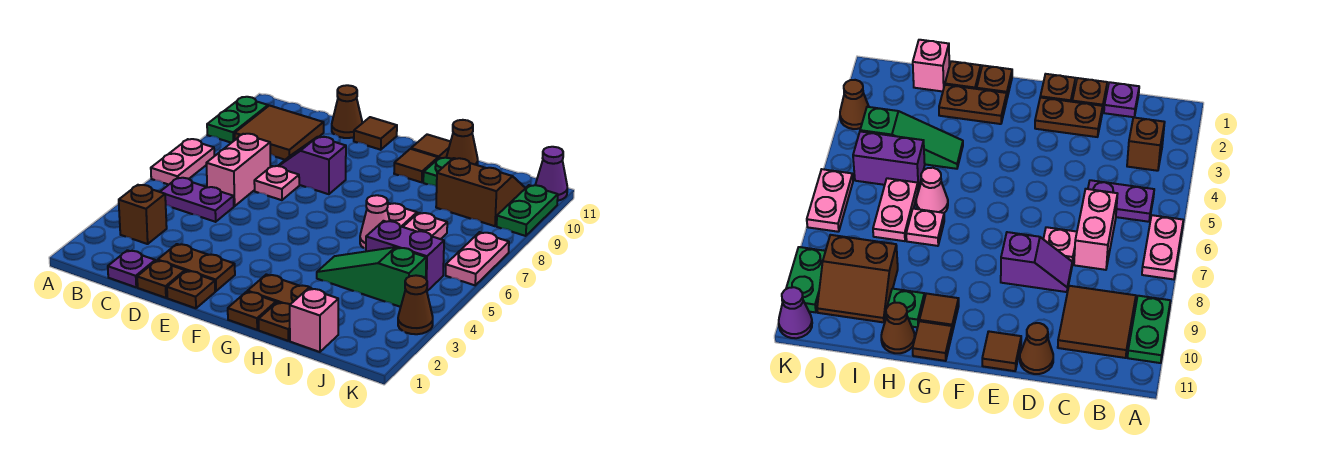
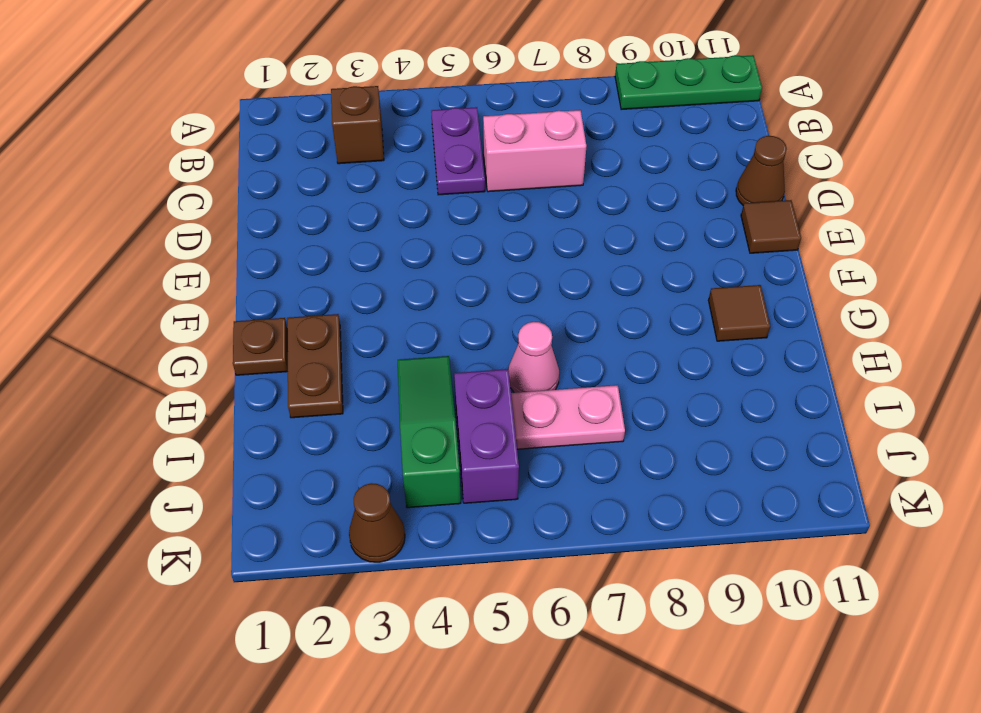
green plate A9:A11 level 1 -> green plate A9:A10 level 1
none -> pink plate A6:A7 level 1
none -> brown tile B9:C10 level 1
none -> purple plate C1 level 1
none -> brown plate D1 level 1

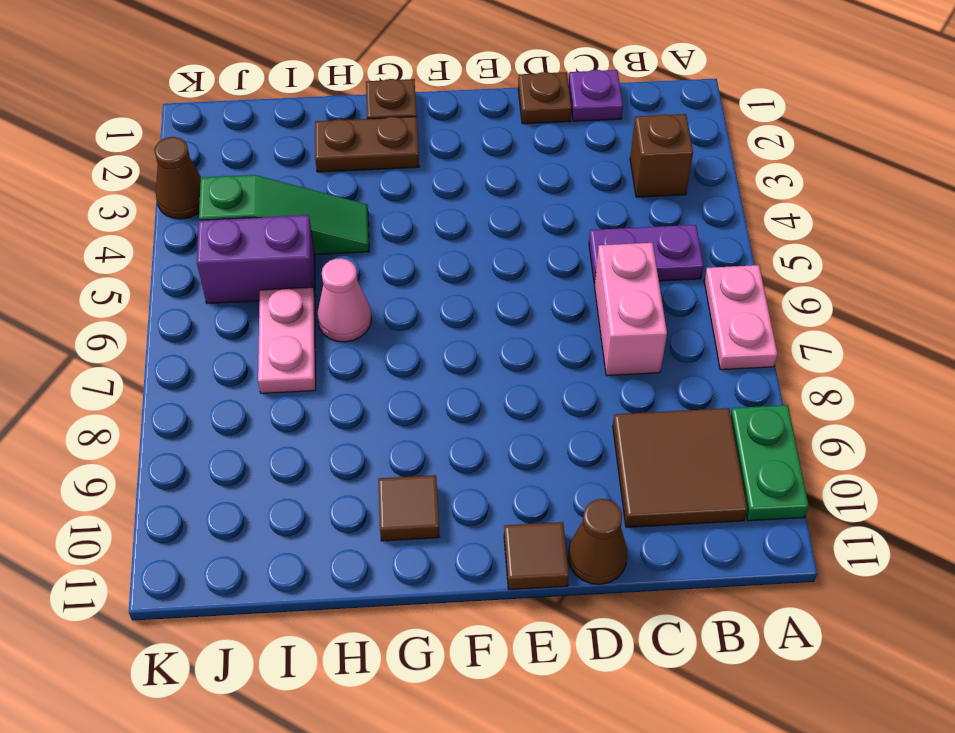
none -> brown plate D2:E2 level 1
none -> pink plate D7 level 1
none -> purple slope D8:E8 level 1 top E
none -> brown plate E1 level 1

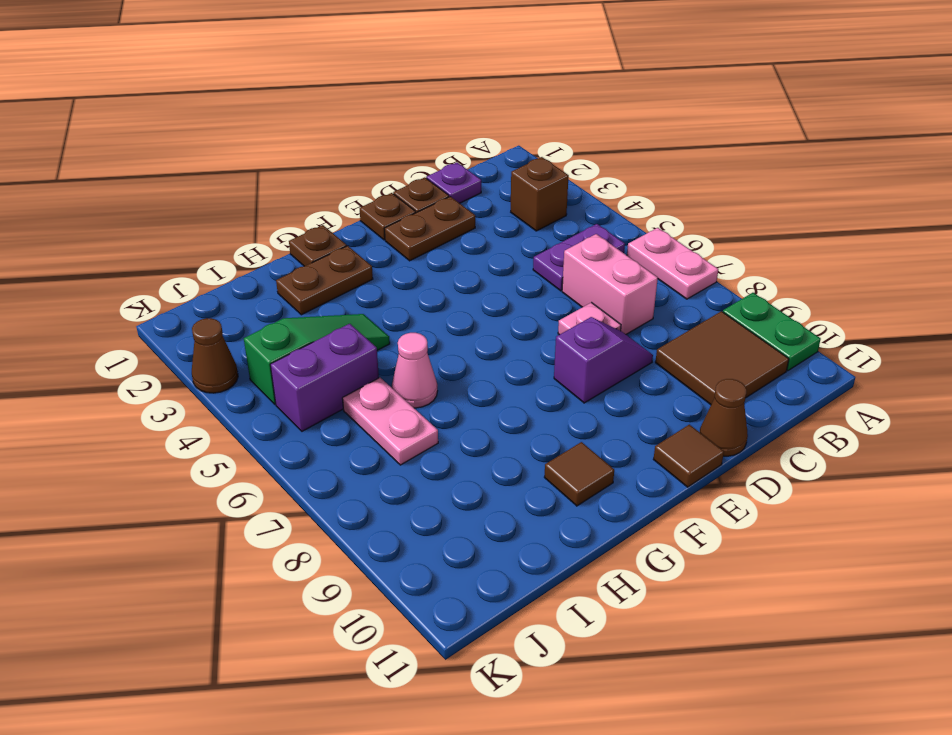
none -> brown tile G11 level 1
none -> brown plate H1 level 1
none -> pink plate H7 level 1
none -> green plate H10 level 1

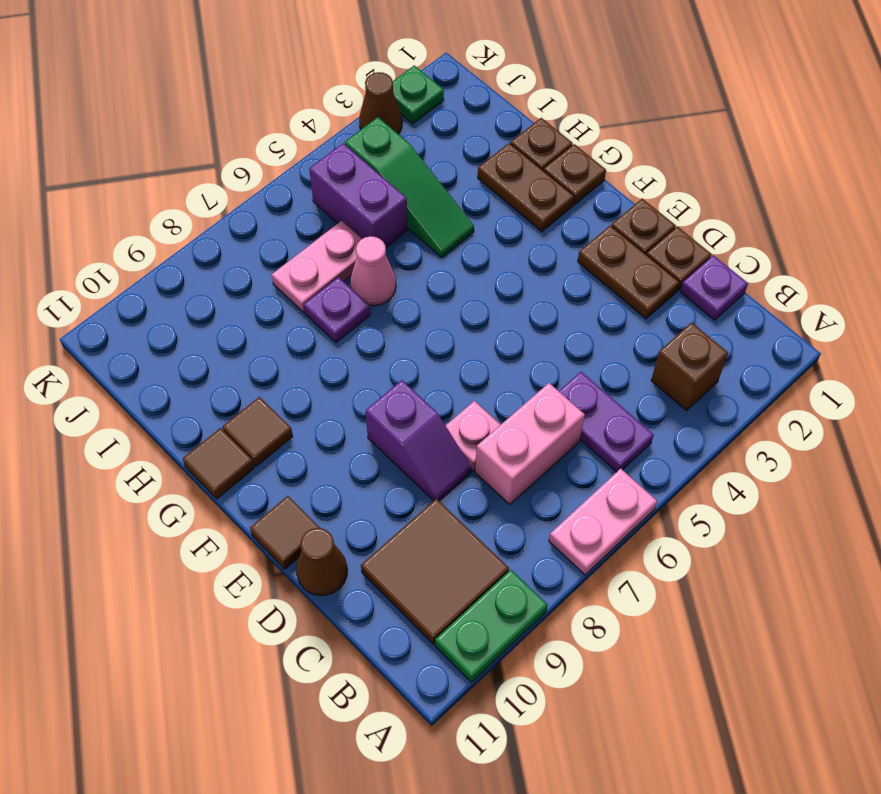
purple plate H7 level 1 -> pink plate H7 level 1
green plate K2 level 1 -> green plate H10 level 1
none -> brown cone H11 level 1
none -> pink brick I1 level 1
none -> brown slope I9:J10 level 1 top 9
none -> pink plate K6:K7 level 1

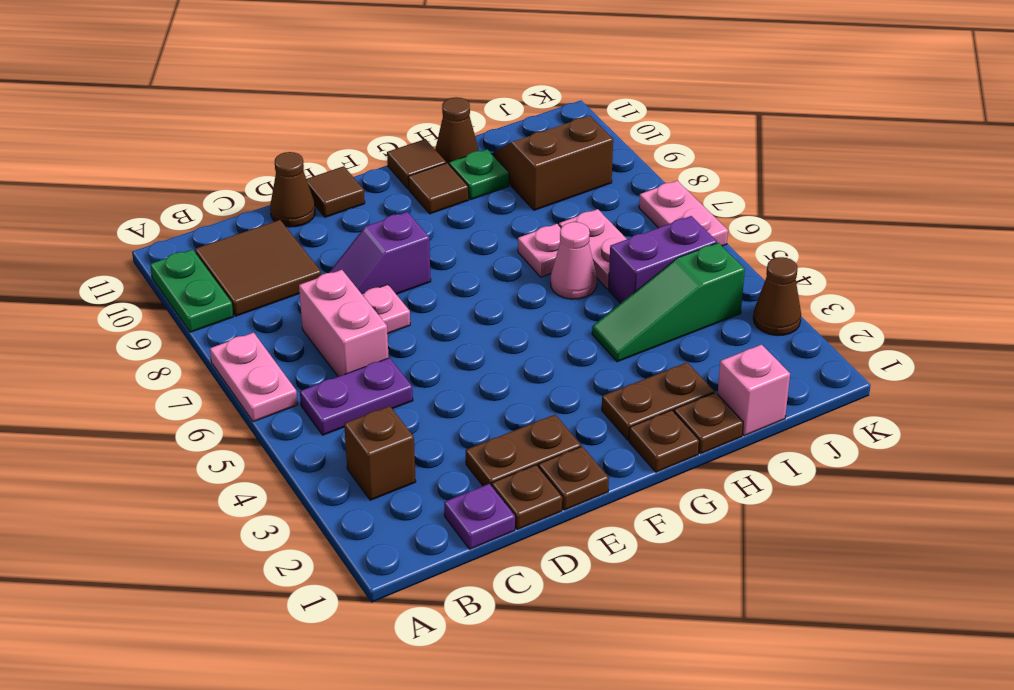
none -> green plate K9:K10 level 1
none -> purple cone K11 level 1

